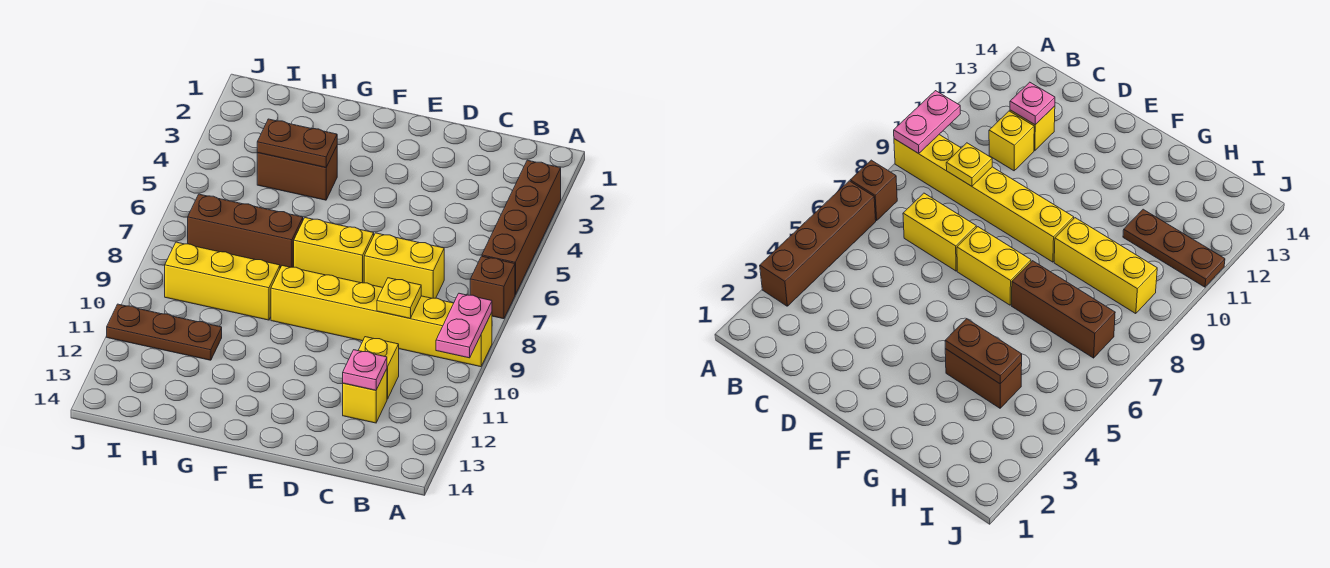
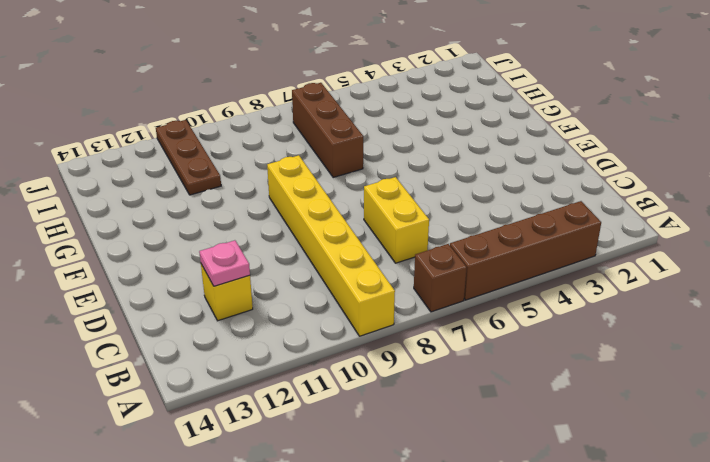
none -> yellow brick C11 level 1
none -> yellow brick E7:F7 level 1
none -> brown brick G4:H4 level 1

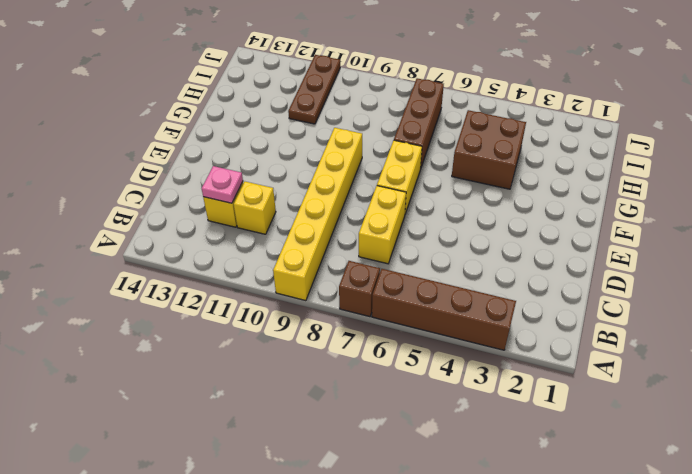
brown brick G4:H5 level 1 -> brown brick G4:H4 level 1
none -> yellow brick G9:I9 level 1
none -> pink plate A9:A10 level 2
none -> yellow plate C9 level 2

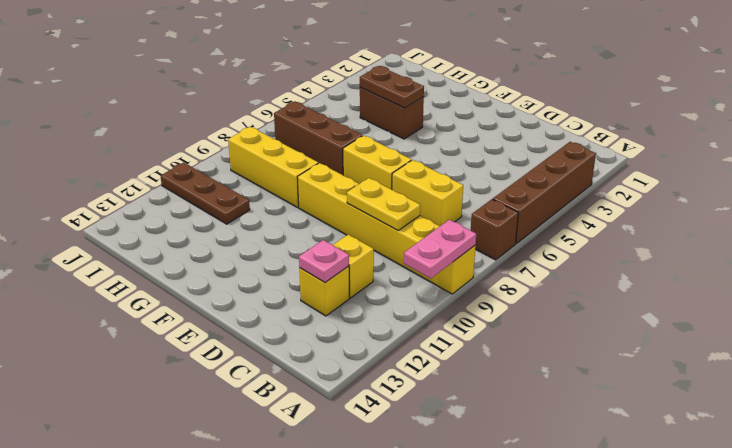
yellow plate C9:D9 level 2 -> yellow plate C9 level 2

